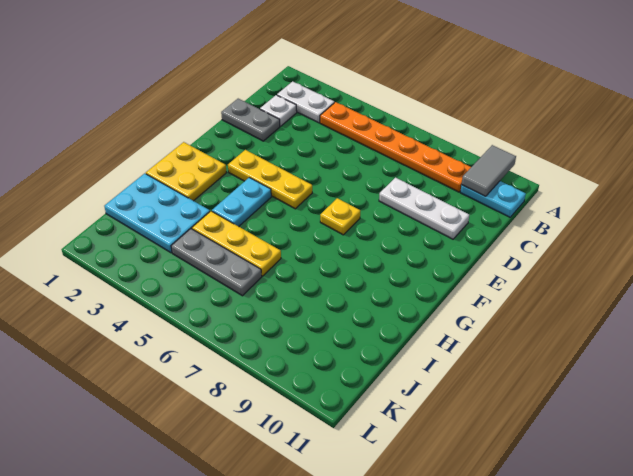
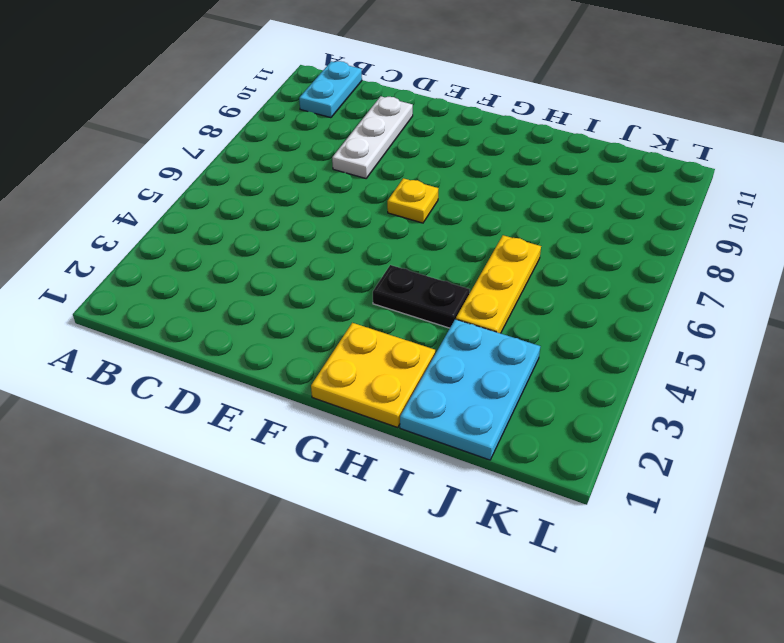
black plate G4:H4 level 1 -> cyan plate G4:H4 level 1
none -> white plate B2:B3 level 1
none -> orange plate B4:B9 level 1
none -> white plate C2 level 1

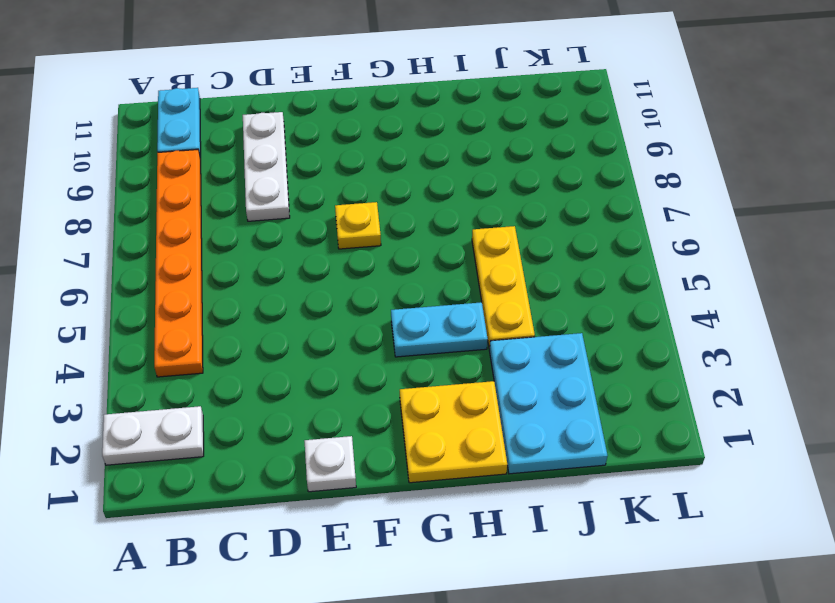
white plate A2:B2 level 1 -> white plate B2:B3 level 1
white plate E1 level 1 -> white plate C2 level 1
none -> grey plate D1:D2 level 1
none -> yellow plate F3:F5 level 1
none -> grey plate J4:J6 level 1

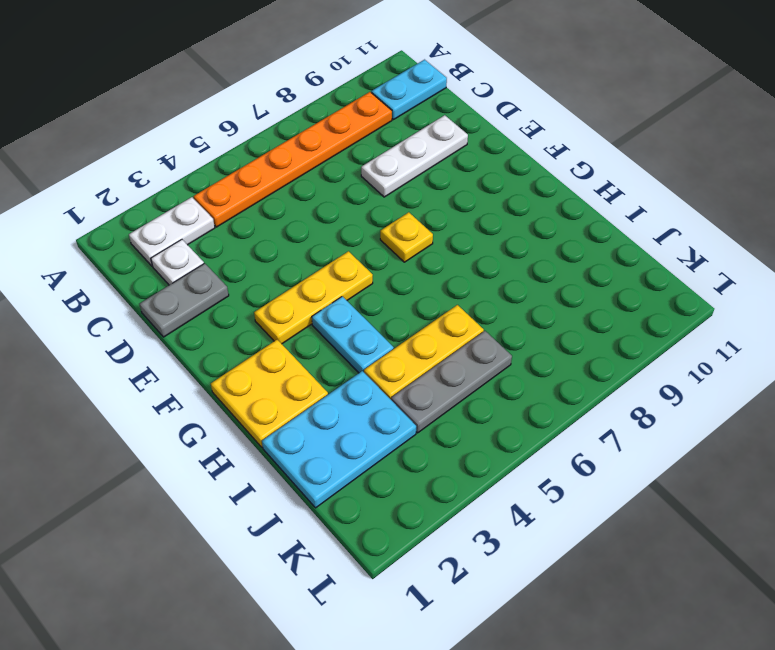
none -> grey tile A10:B10 level 2

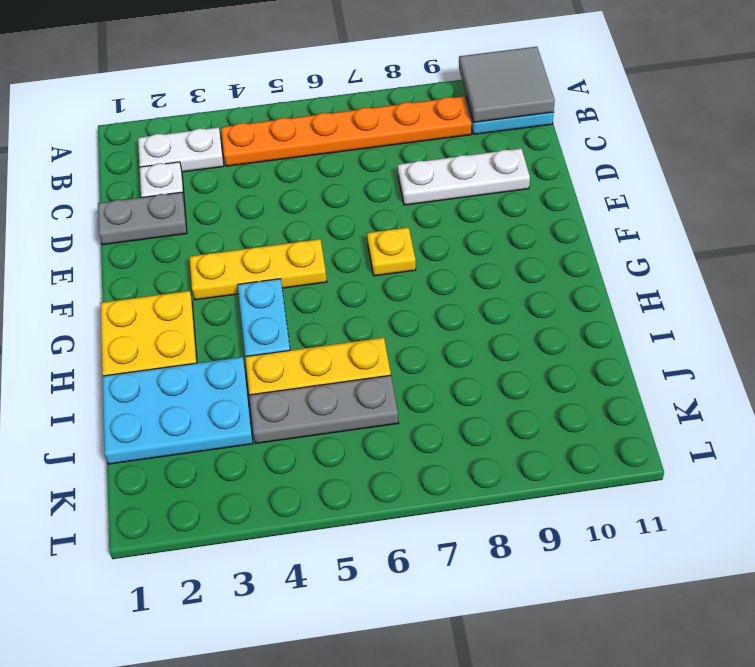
grey tile A10:B11 level 2 -> grey tile A10:B10 level 2

